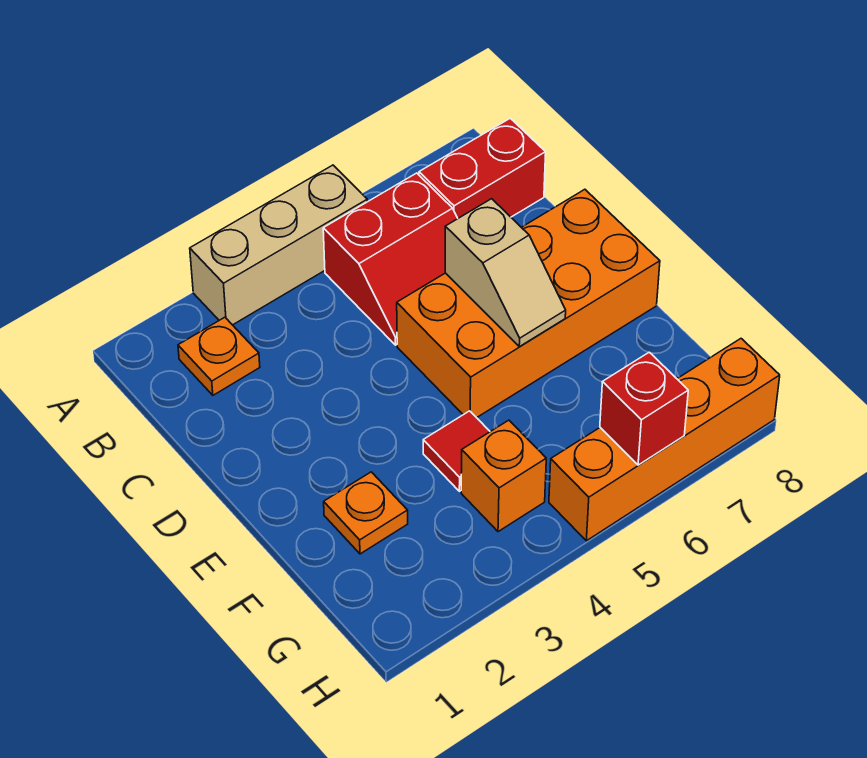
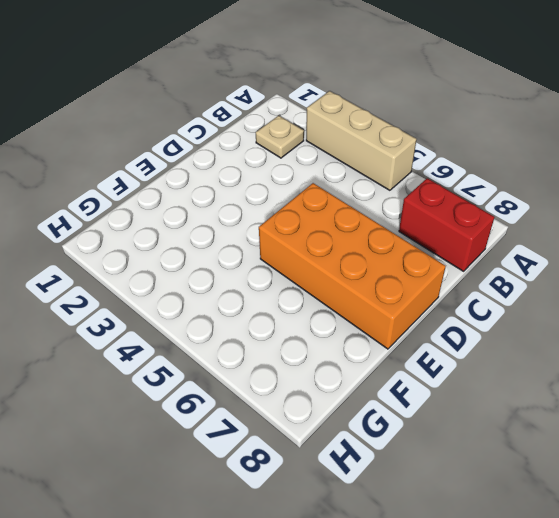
tan plate B2 level 1 -> orange plate B2 level 1
none -> red slope B5:C6 level 1 top B
none -> orange plate F2 level 1

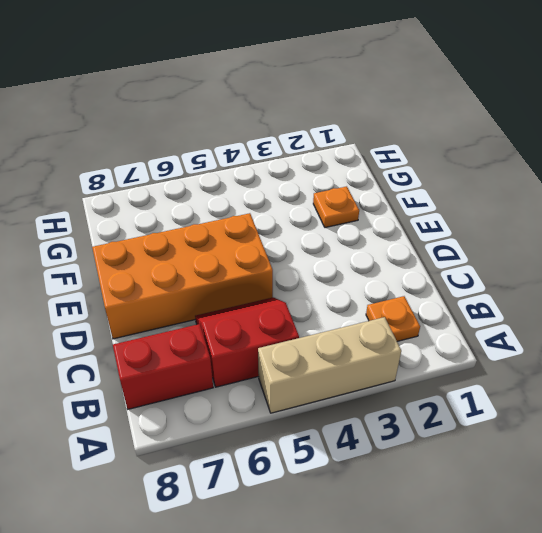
none -> red tile F4 level 1
none -> orange brick G4 level 1

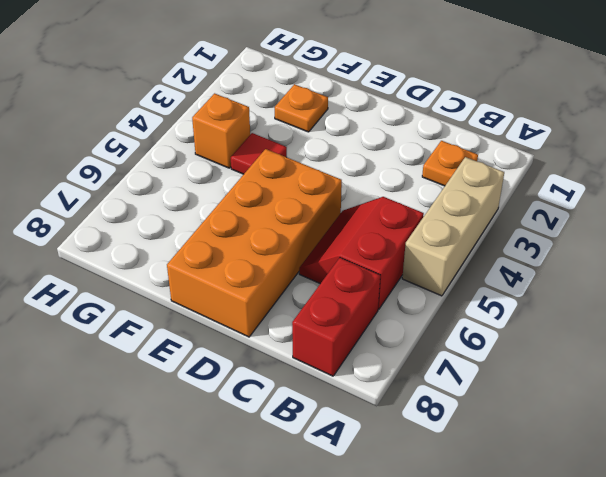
none -> orange brick H5:H8 level 1
none -> tan slope D6:E6 level 2 top D

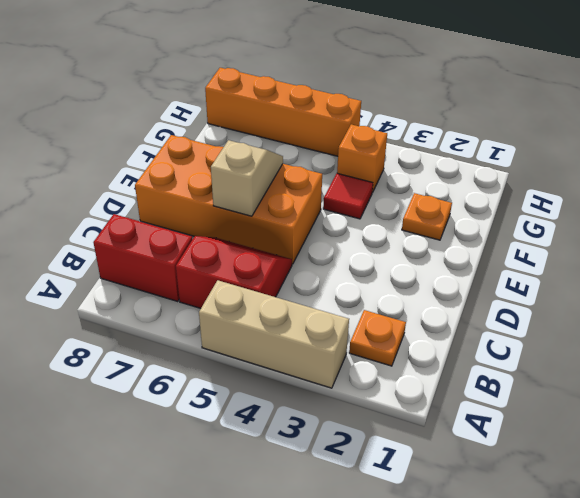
none -> red brick H6 level 2

